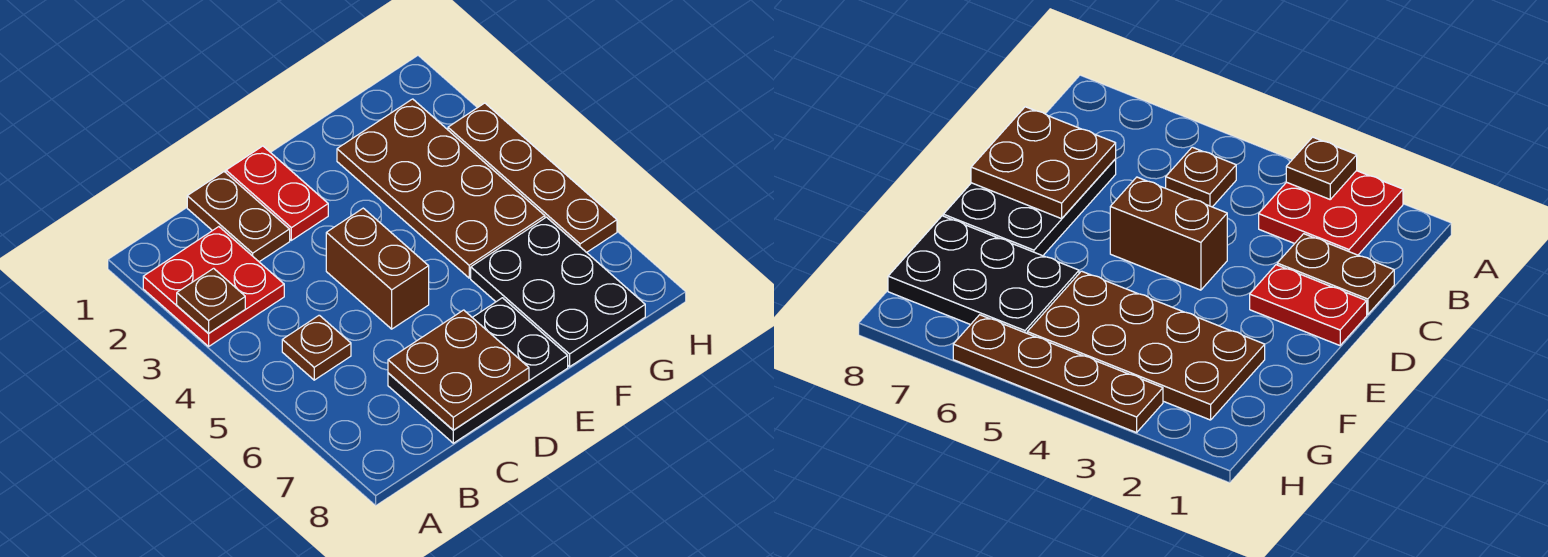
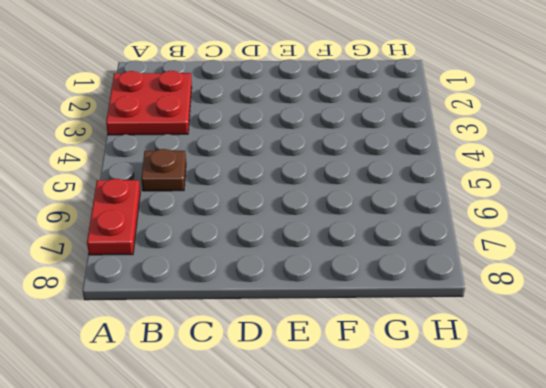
red plate A6:A7 level 1 -> red plate D1:D2 level 1
none -> brown plate C1:C2 level 1
none -> black plate C7:E8 level 1

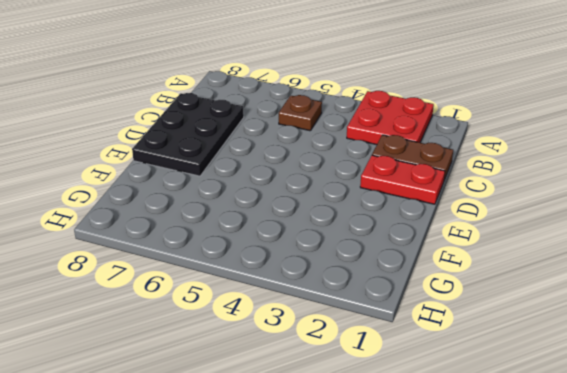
none -> brown brick D4:D5 level 1
none -> brown plate F2:G5 level 1

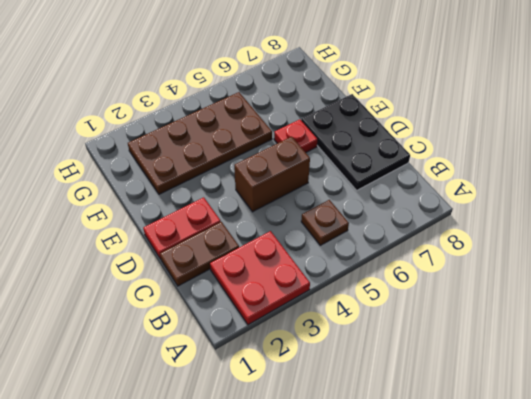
red plate E6 level 1 -> none
none -> black plate F6:G8 level 1
none -> brown plate H3:H6 level 1

